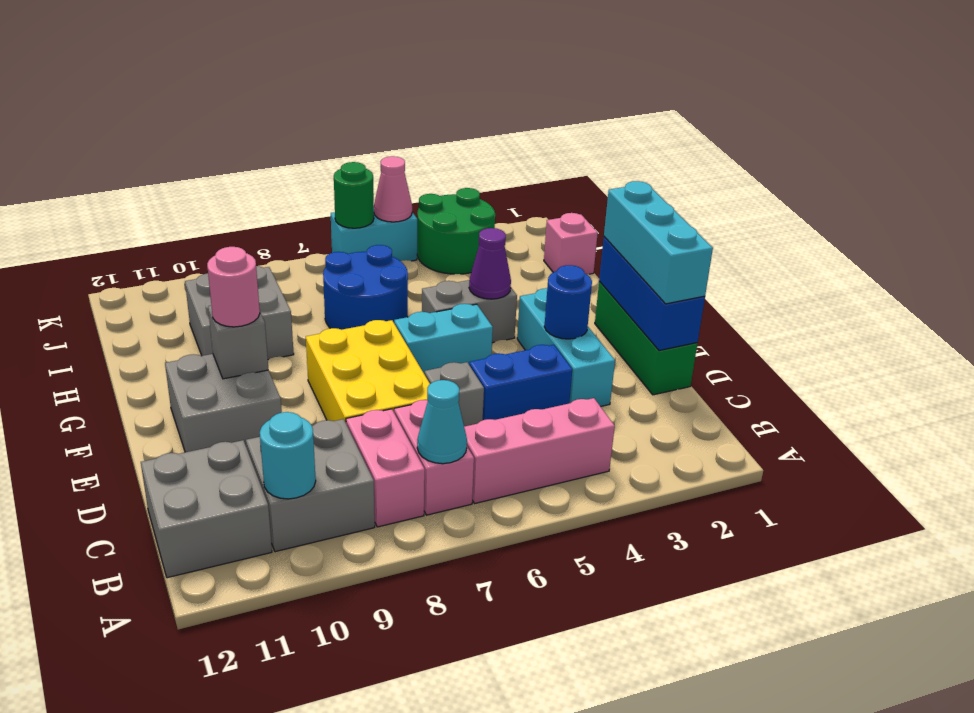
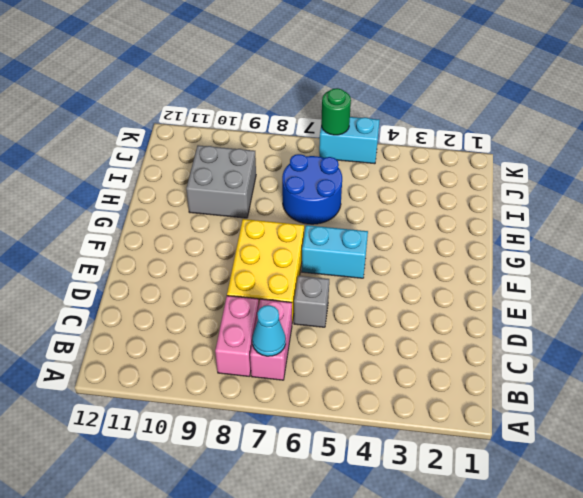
none -> pink brick B4:B6 level 1
none -> grey brick B9:C10 level 1
none -> grey brick B11:C12 level 1

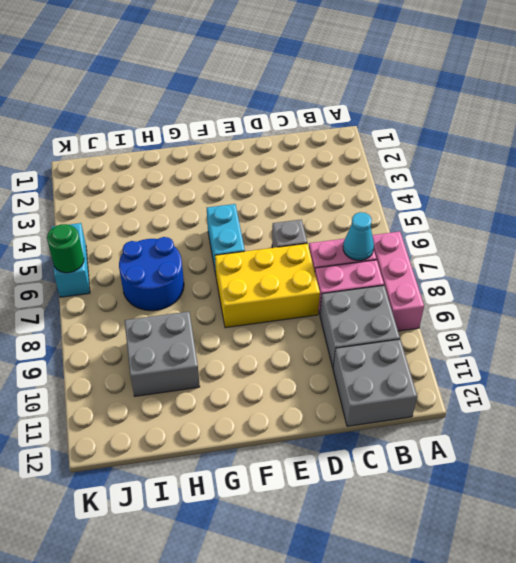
pink brick A7:A9 level 1 -> pink brick B4:B6 level 1
none -> green brick D1:F1 level 1
none -> cyan brick D3:F3 level 1
none -> blue brick D4:D5 level 1

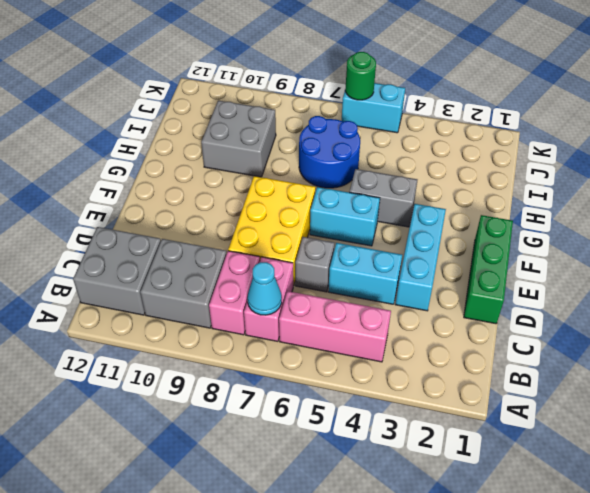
cyan brick D4:D5 level 1 -> blue brick D4:D5 level 1
none -> grey brick E10:F11 level 1
none -> pink brick I1 level 1
none -> green round brick J3:K4 level 1

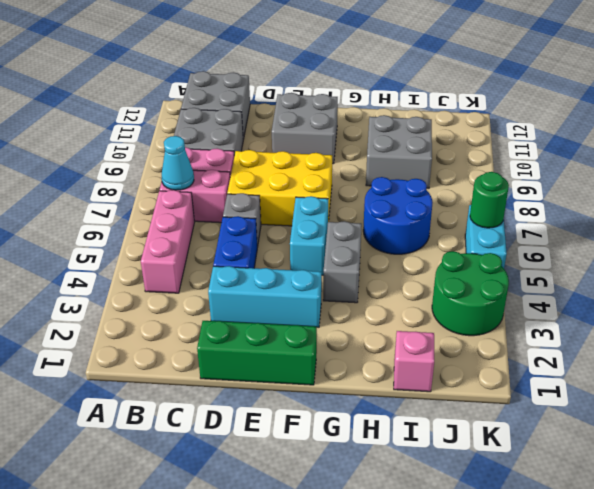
none -> cyan round brick B10 level 2
none -> blue brick D1:F1 level 2
none -> blue round brick E3 level 2

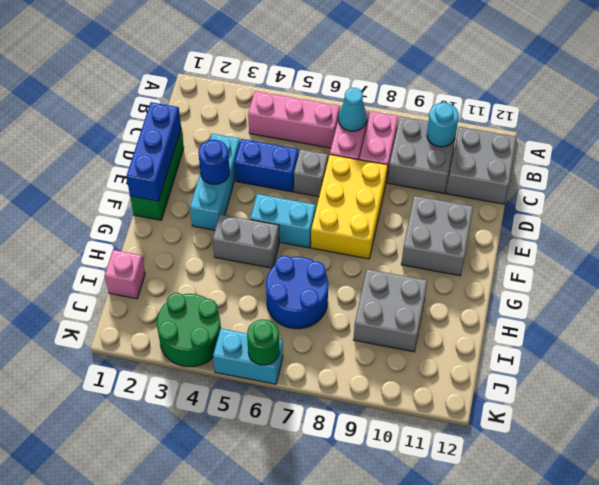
none -> grey brick F10 level 2
none -> purple cone G4 level 2
none -> pink cone K5 level 2

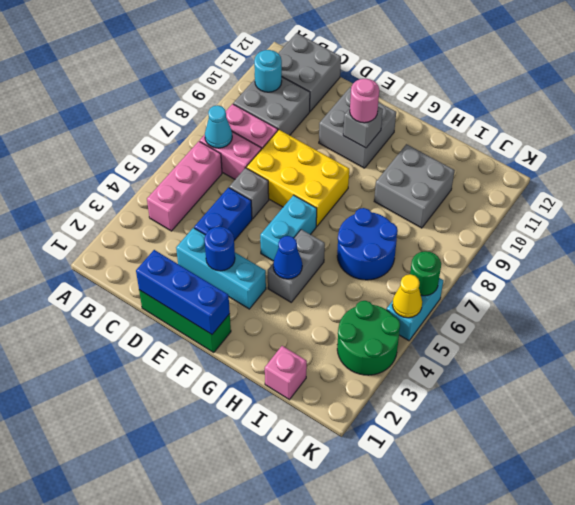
blue cone G4 level 2 -> purple cone G4 level 2
yellow cone K5 level 2 -> pink cone K5 level 2
none -> cyan brick D1:F1 level 3

